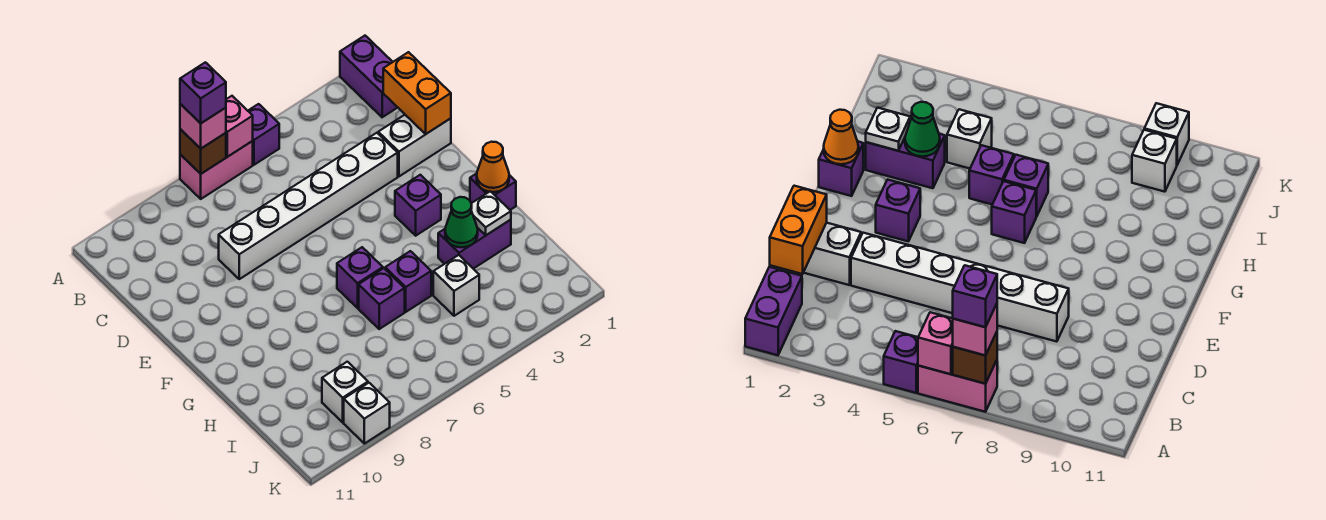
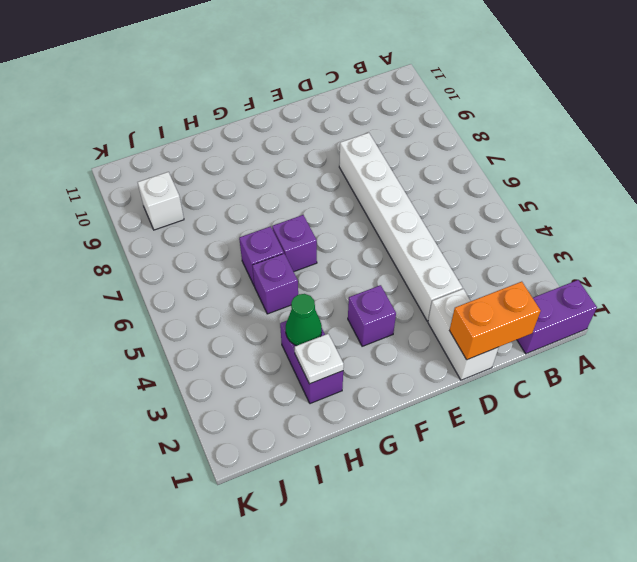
none -> purple brick A5 level 1
none -> pink brick A6:A7 level 1
none -> purple brick G1 level 1

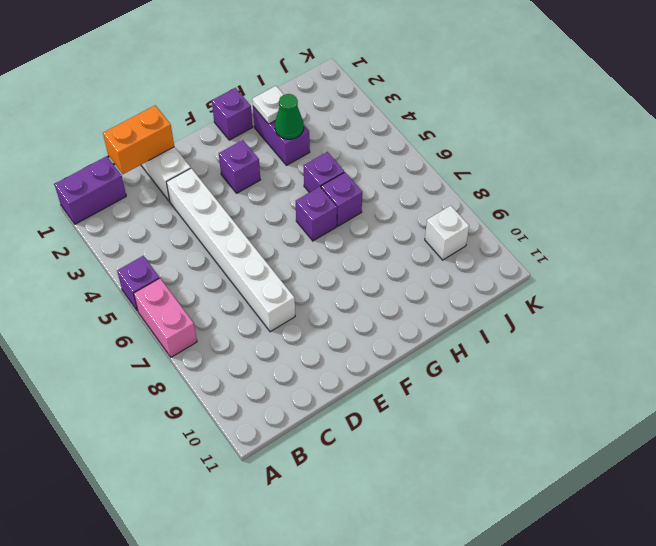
none -> white brick I4 level 1
none -> white brick K9 level 1
none -> pink brick A6 level 2

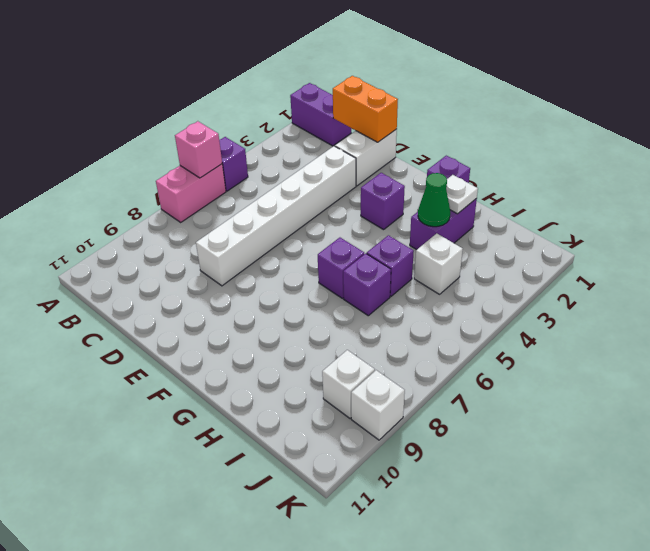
none -> brown brick A7 level 2
none -> orange cone G1 level 2
none -> pink brick A7 level 3

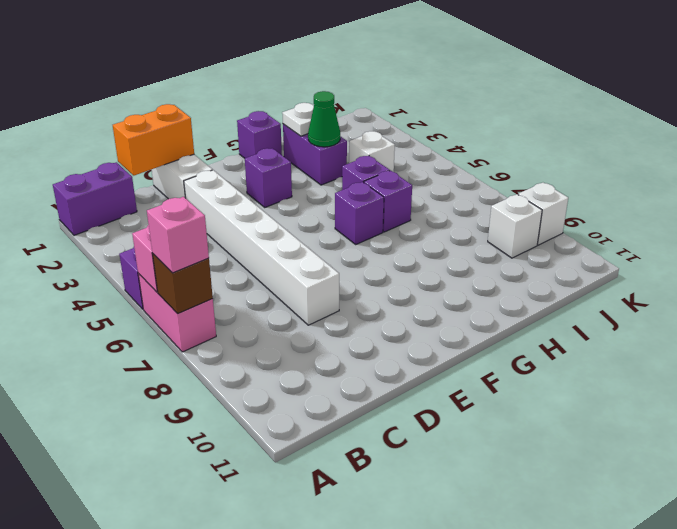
none -> orange cone G1 level 2
none -> purple brick A7 level 4

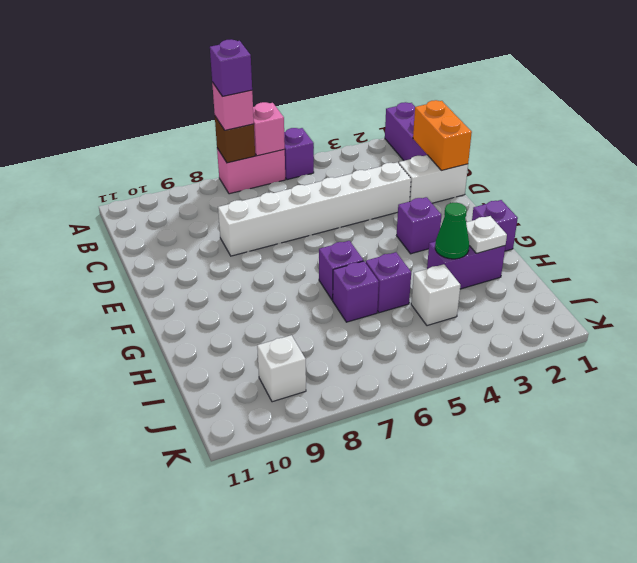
none -> white brick K9 level 1
none -> orange cone G1 level 2

